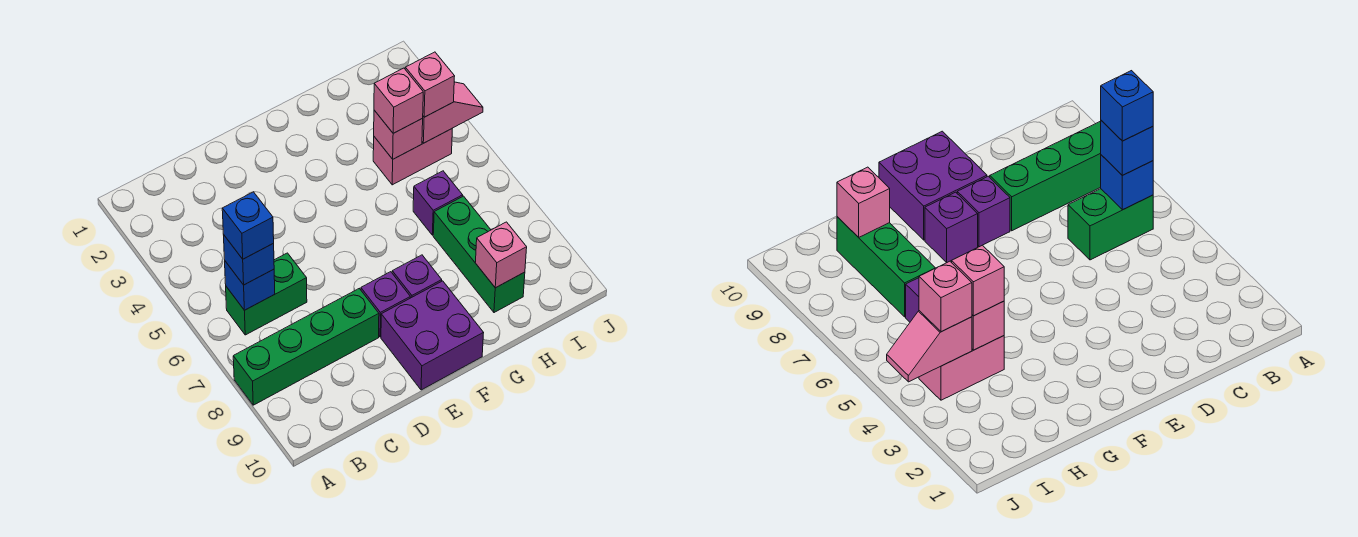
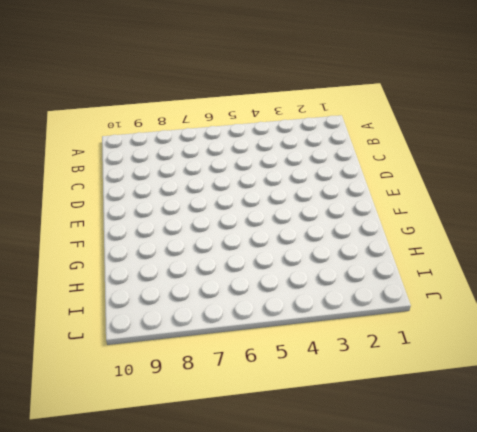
none -> green brick A8:D8 level 1
none -> green brick B6:C6 level 1
none -> purple brick E8 level 1

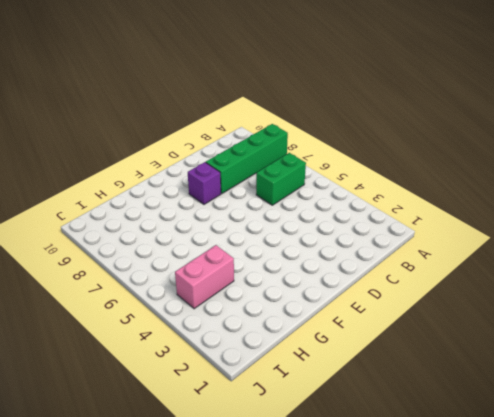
none -> purple brick E9:F10 level 1
none -> purple brick F8 level 1
none -> purple brick H6 level 1

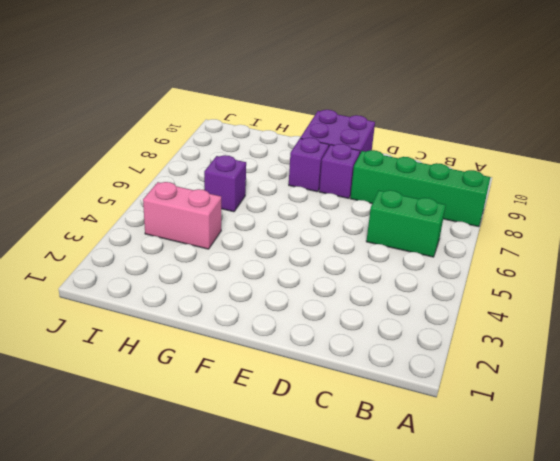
none -> green brick H7:H9 level 1
none -> blue brick B6 level 2
none -> pink brick H4 level 2

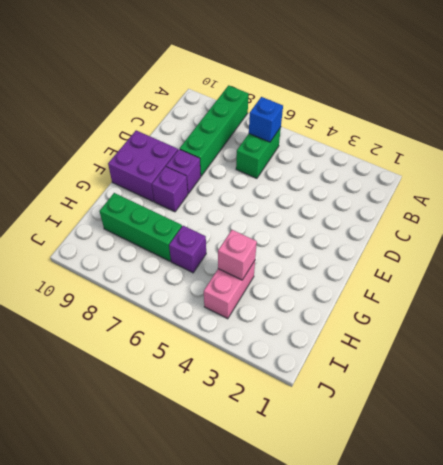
none -> pink brick H9 level 2
none -> pink slope I4:J4 level 2 top I
none -> blue brick B6 level 3

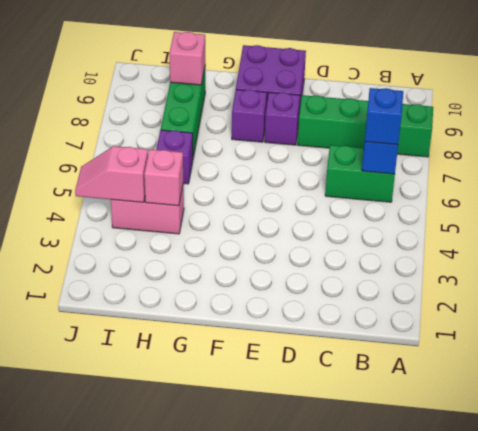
none -> pink brick H4 level 3
none -> pink brick I4 level 3
none -> blue brick B6 level 4

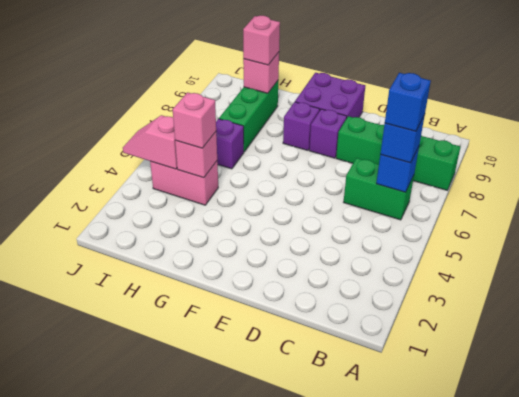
pink brick H9 level 3 -> pink brick I4 level 3

